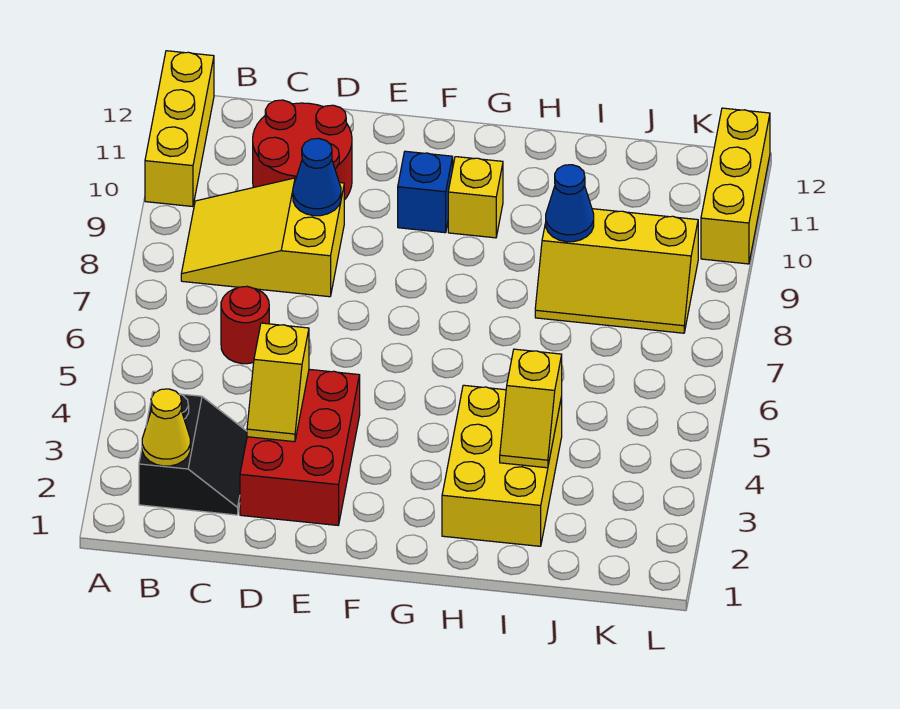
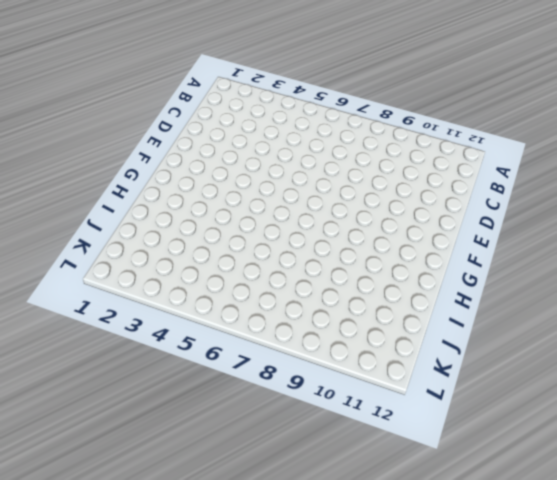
none -> yellow brick A10:A12 level 1
none -> black slope B2:C3 level 1 top B
none -> yellow slope B8:D9 level 1 top D

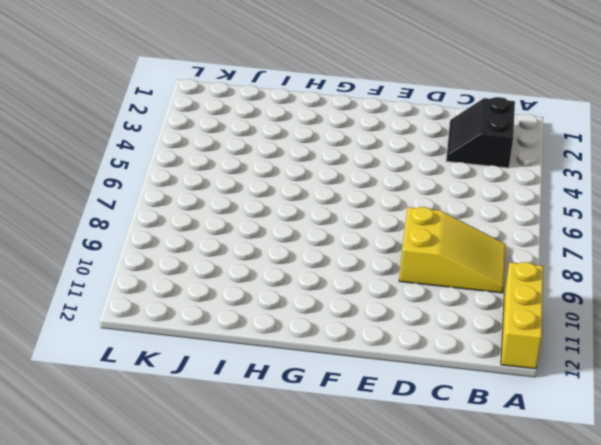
none -> red round brick C6 level 1
none -> red round brick C10:D11 level 1
none -> red brick D2:E4 level 1

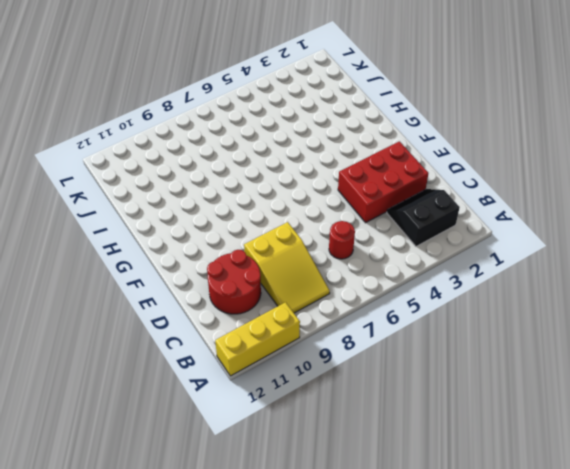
none -> blue brick F10 level 1
none -> yellow brick G10 level 1
none -> yellow brick H2:I4 level 1

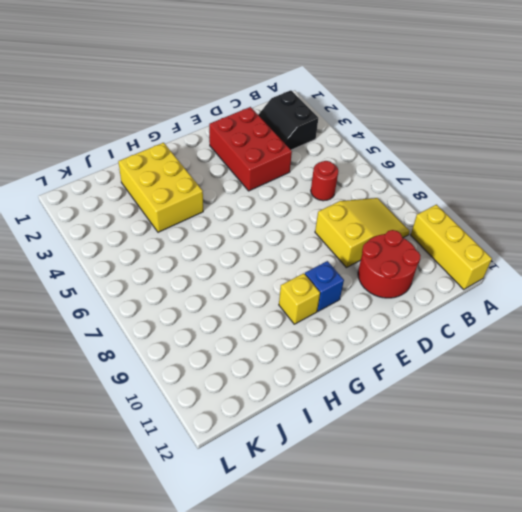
none -> yellow slope I8:K9 level 1 top 9
none -> yellow brick L10:L12 level 1
none -> yellow cone B2 level 2

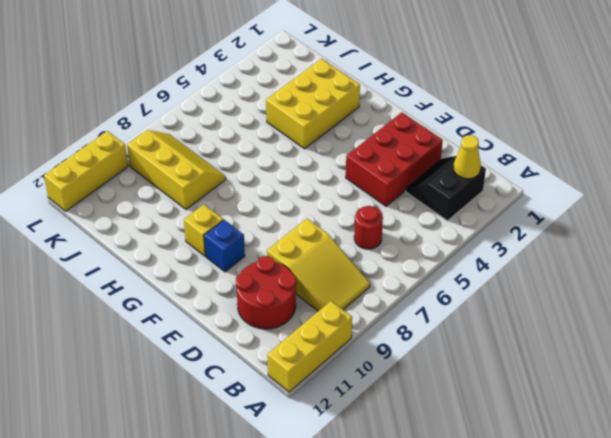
none -> yellow slope D3:D4 level 2 top 4
none -> blue cone D9 level 2
none -> yellow slope I3:I4 level 2 top 4

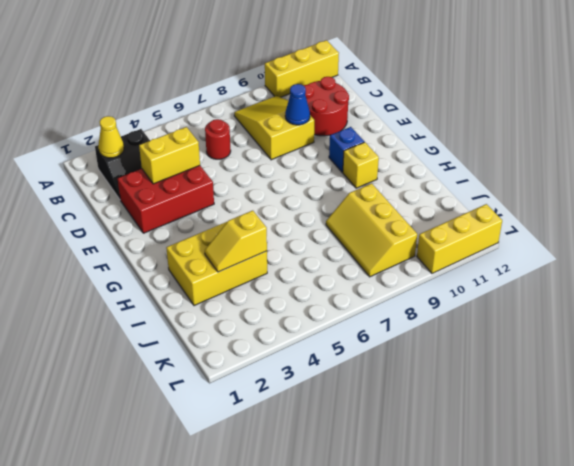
yellow brick D3:D4 level 2 -> yellow slope D3:D4 level 2 top 4
none -> blue cone I9 level 2

